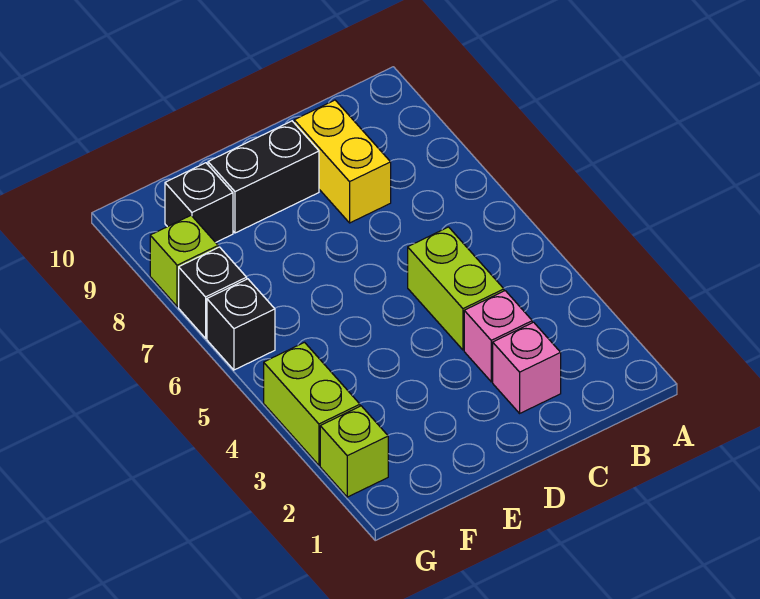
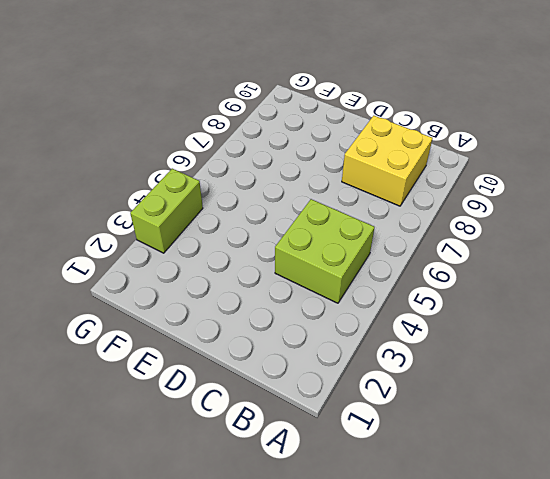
lime brick B4:C5 level 1 -> lime brick C4:C5 level 1
yellow brick B8:C9 level 1 -> yellow brick C8:C9 level 1
none -> pink brick C2 level 1
none -> pink brick C3 level 1

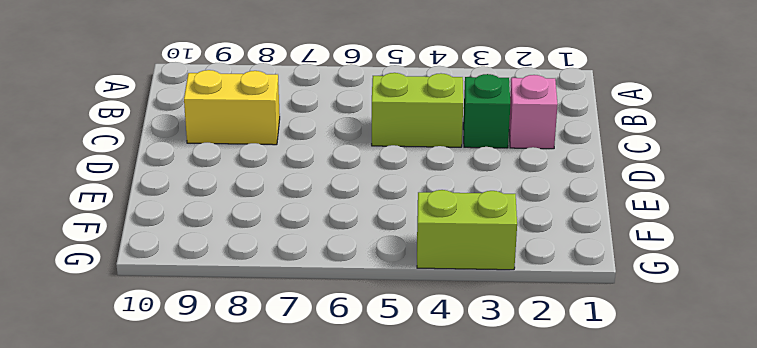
green brick C3 level 1 -> pink brick C3 level 1
none -> black brick D9:E9 level 1
none -> black brick F9 level 1

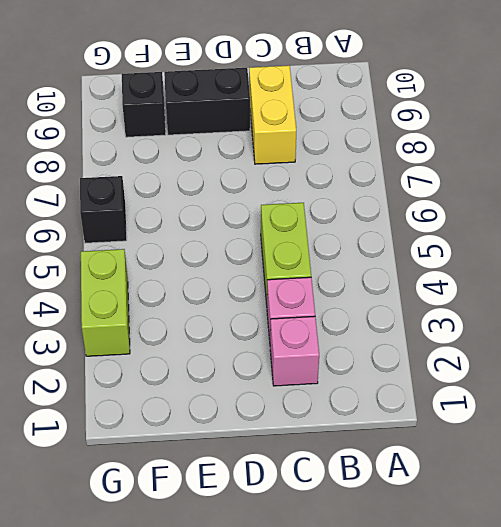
none -> lime brick G2 level 1
none -> black brick G7 level 1

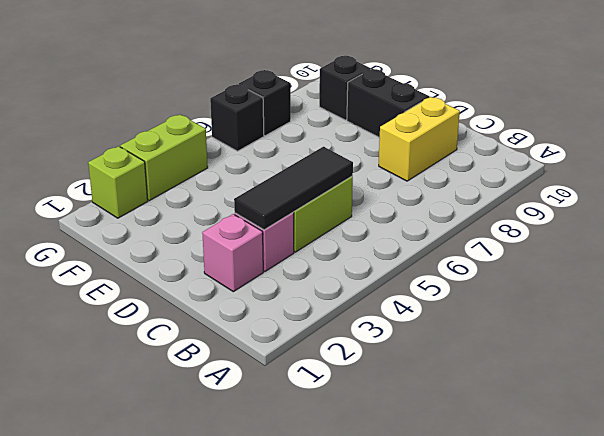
black tile C3:C5 level 2 -> none
none -> lime brick G8 level 1

